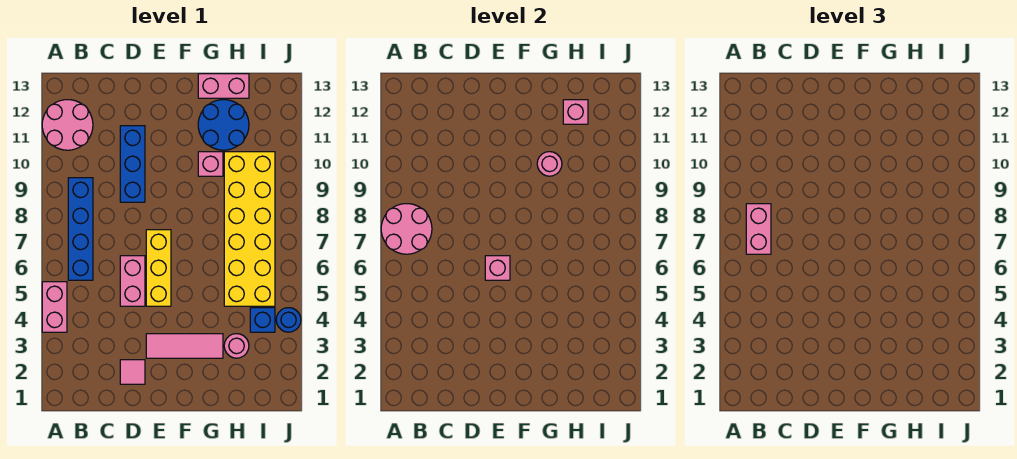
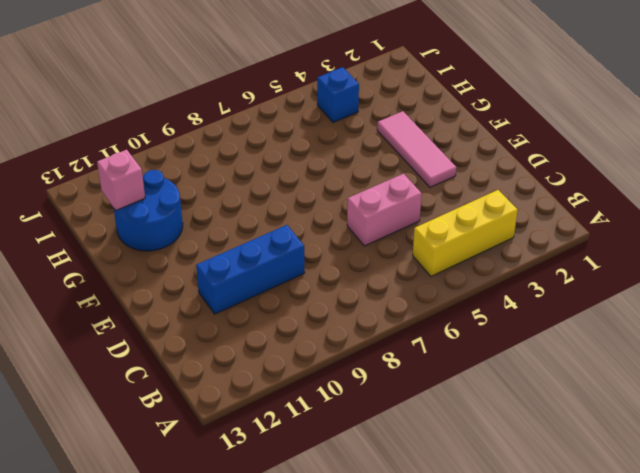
yellow brick B3:B5 level 1 -> yellow brick E5:E7 level 1
none -> pink brick A4:A5 level 1
none -> pink round brick A11:B12 level 1
none -> blue brick B6:B9 level 1

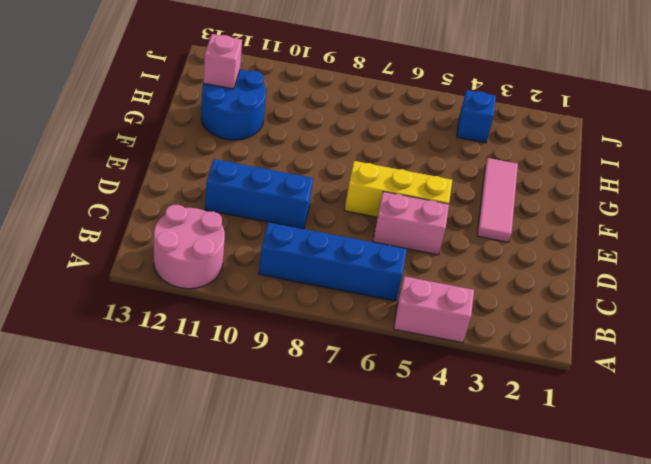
none -> pink tile D2 level 1
none -> pink brick G10 level 1
none -> pink brick G13:H13 level 1

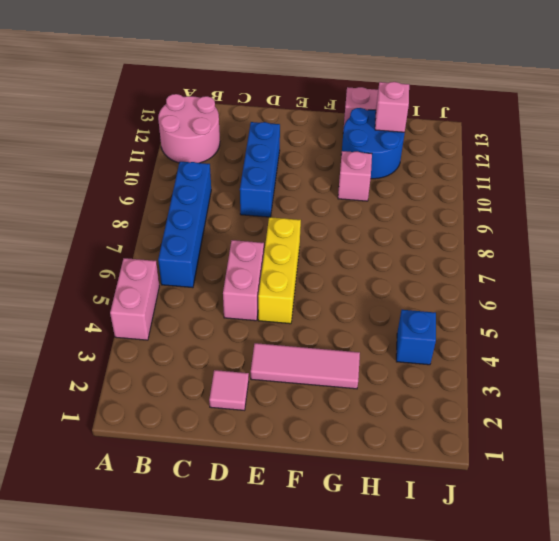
none -> pink round brick H3 level 1
none -> yellow brick H5:I10 level 1
none -> blue round brick J4 level 1

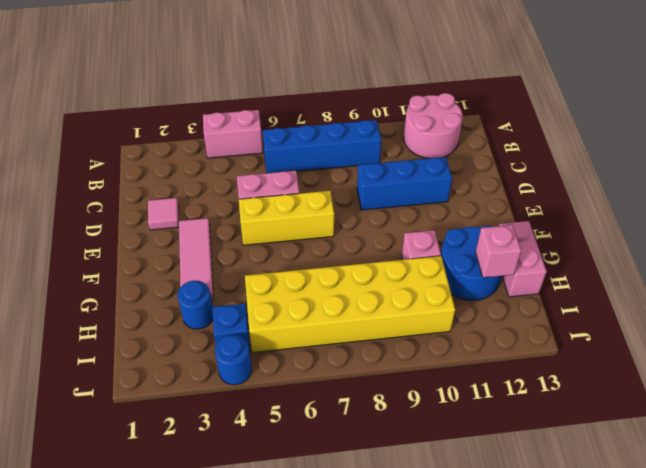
blue round brick H3 level 1 -> pink round brick H3 level 1
none -> pink round brick A7:B8 level 2
none -> pink brick E6 level 2
none -> pink round brick G10 level 2

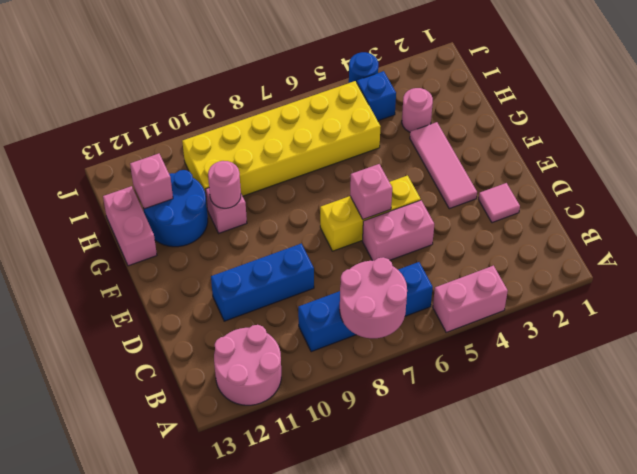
none -> pink brick B7:B8 level 3

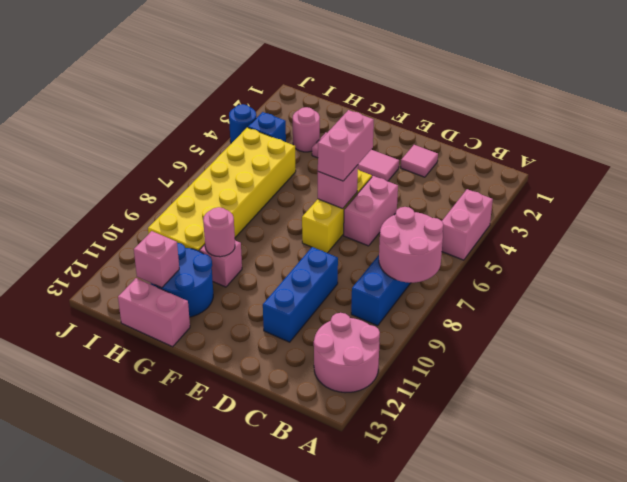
pink brick E5:E6 level 3 -> pink brick B7:B8 level 3

